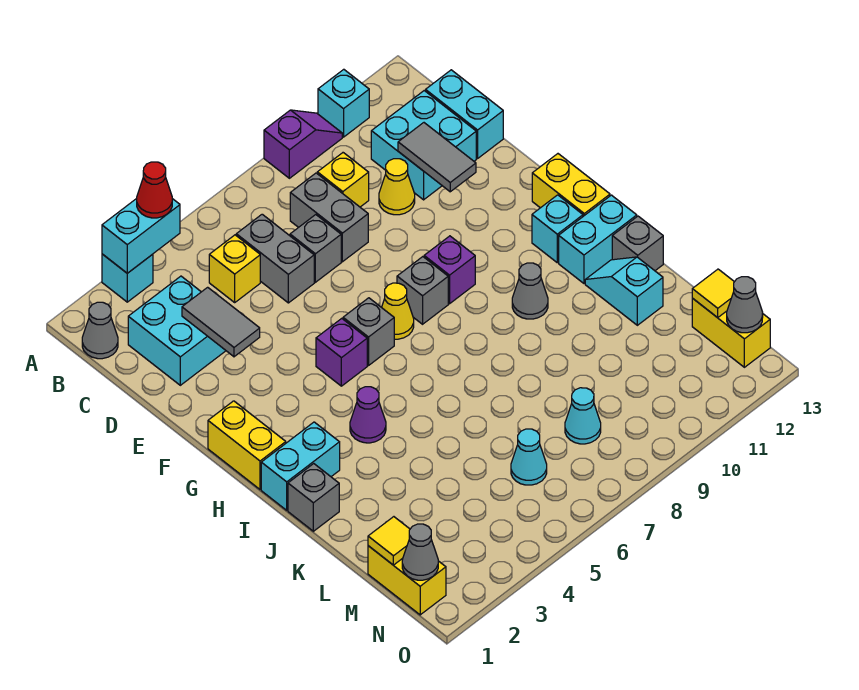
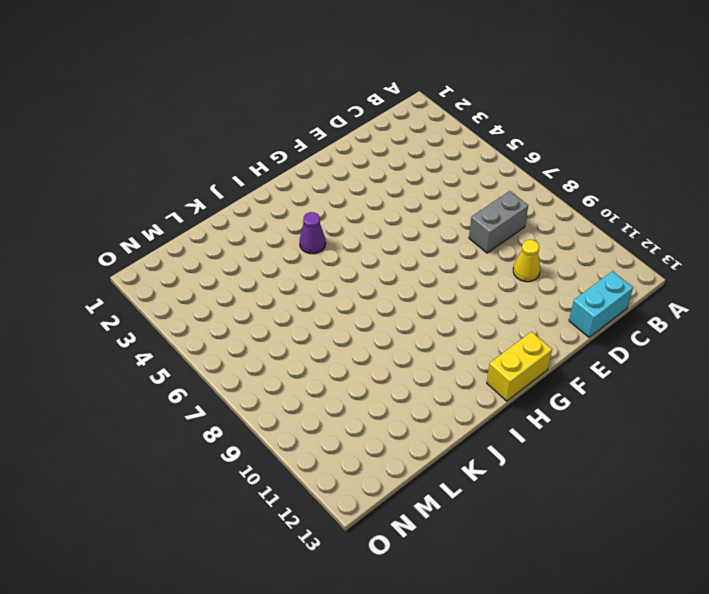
none -> cyan brick A3 level 1
none -> purple slope A9:A10 level 1 top 9
none -> cyan brick A11 level 1
none -> grey cone B1 level 1

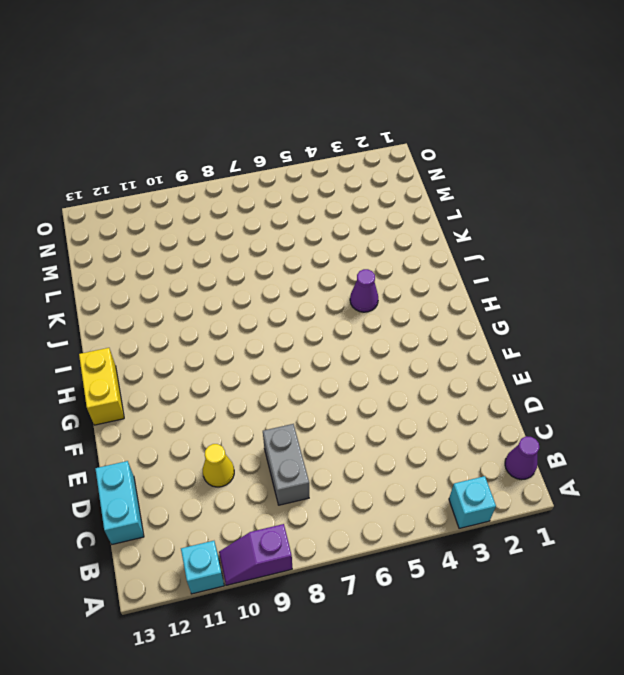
purple cone B1 level 1 -> grey cone B1 level 1
none -> cyan brick C2:D3 level 1
none -> yellow brick C5 level 1
none -> grey brick C6:D6 level 1
none -> yellow brick C9 level 1

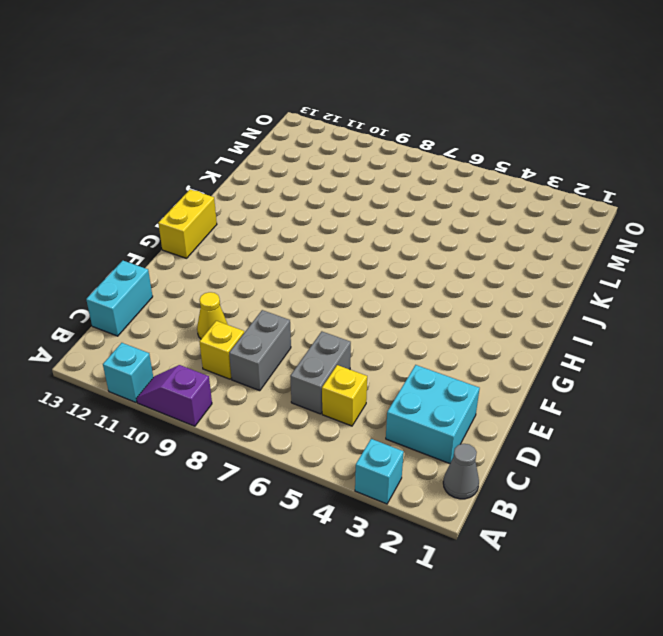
none -> cyan brick C11:D12 level 1
none -> grey brick D7 level 1
none -> yellow brick G1:H1 level 1
none -> purple brick G5 level 1

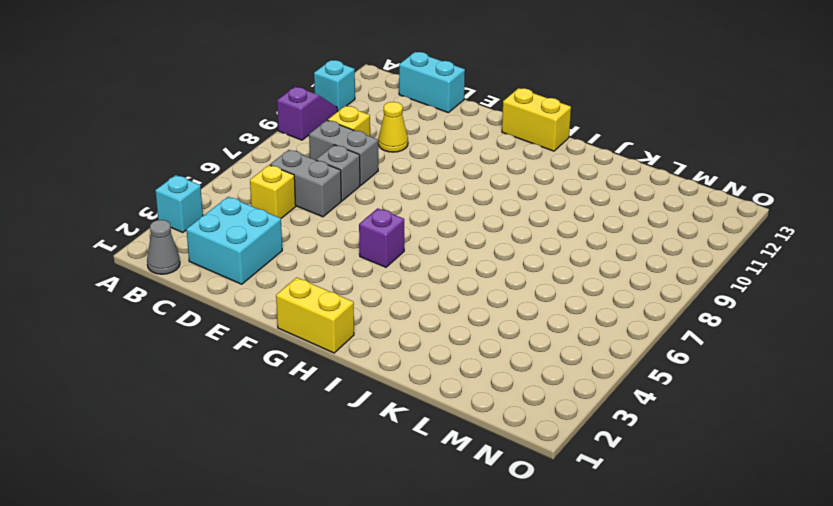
none -> cyan brick C11:D12 level 1
none -> grey brick G6 level 1
none -> yellow cone G7 level 1
none -> grey brick G8 level 1

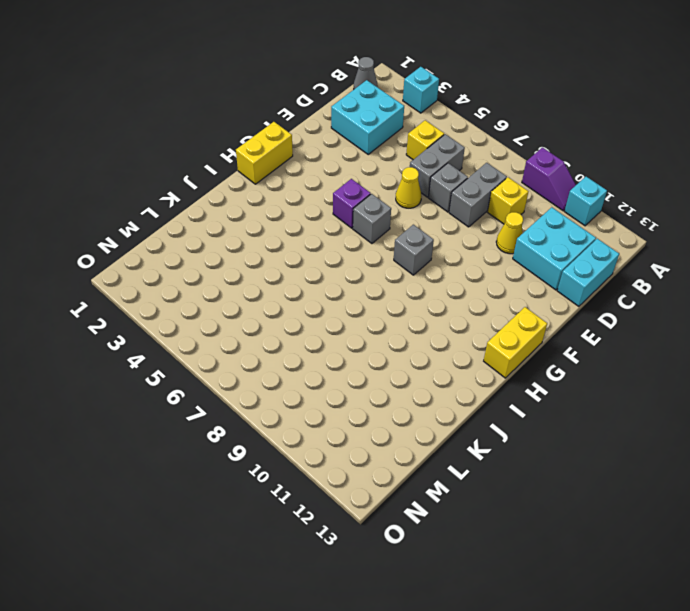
yellow cone E6 level 1 -> yellow cone G7 level 1
none -> purple brick G9 level 1
none -> cyan brick H12 level 1
none -> cyan brick I1:I2 level 1
none -> purple cone I4 level 1

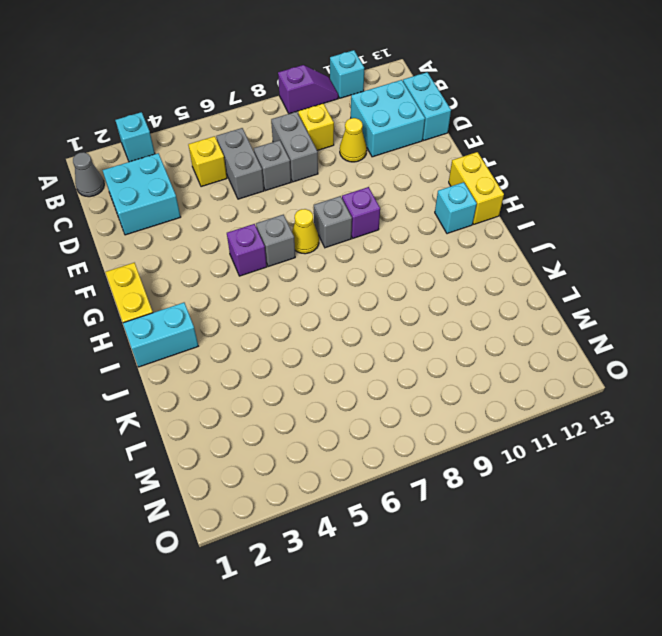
none -> purple cone I4 level 1
none -> grey cone I10 level 1
none -> cyan brick I12:I13 level 1
none -> grey brick J1 level 1

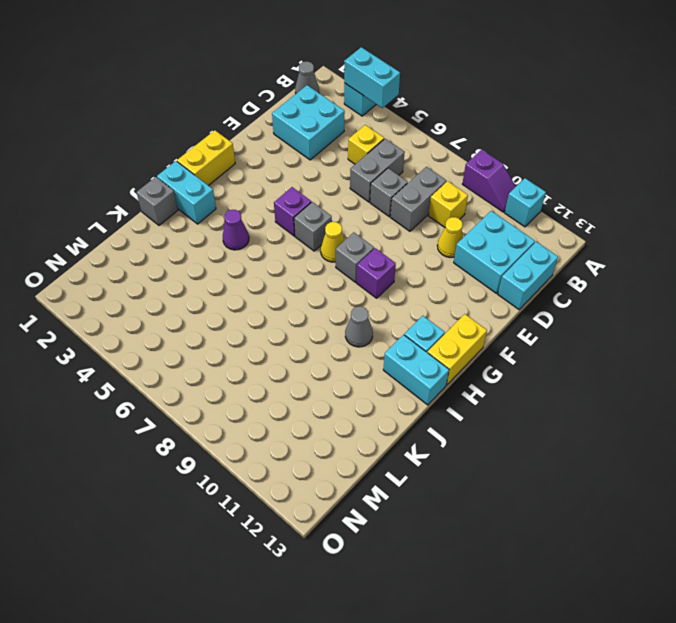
none -> cyan slope J12:K12 level 1 top K
none -> grey brick J13 level 1
none -> yellow brick M1:N1 level 1
none -> cyan cone M6 level 1

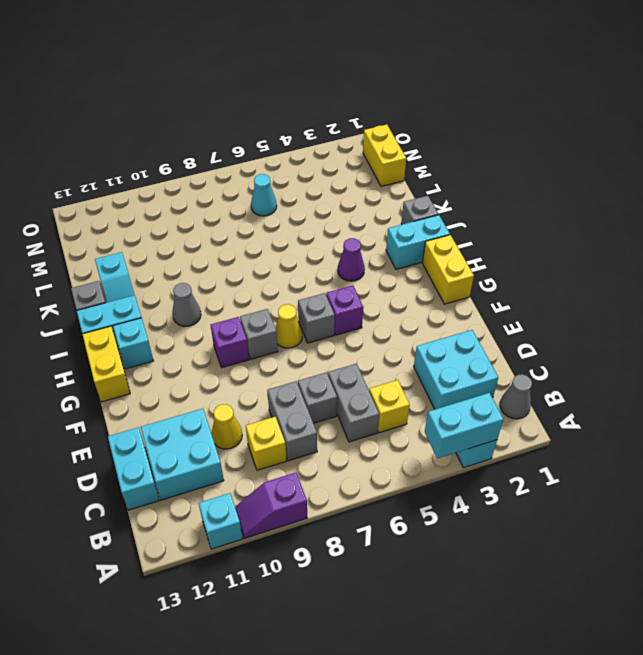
none -> cyan cone M8 level 1
none -> yellow brick M13:N13 level 1
none -> grey tile D3:E3 level 2
none -> grey tile D11:E11 level 2

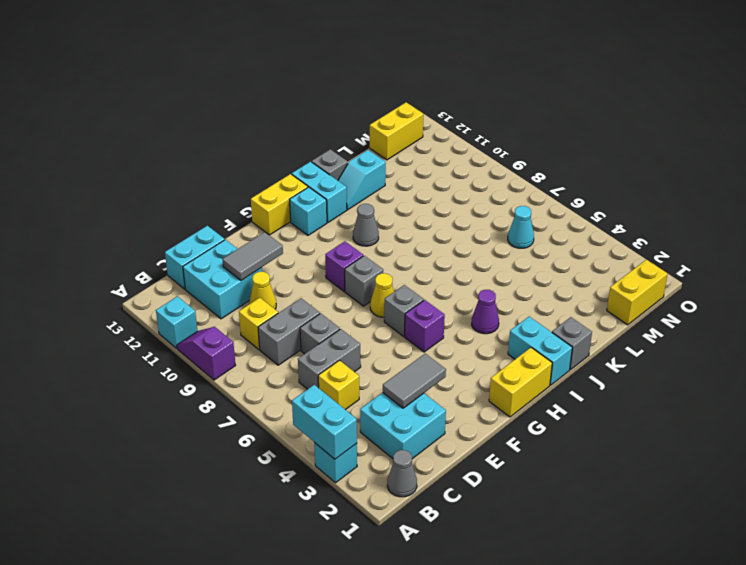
none -> cyan cone M8 level 1
none -> yellow tile M1 level 2
none -> yellow tile M13 level 2
none -> grey cone N1 level 2

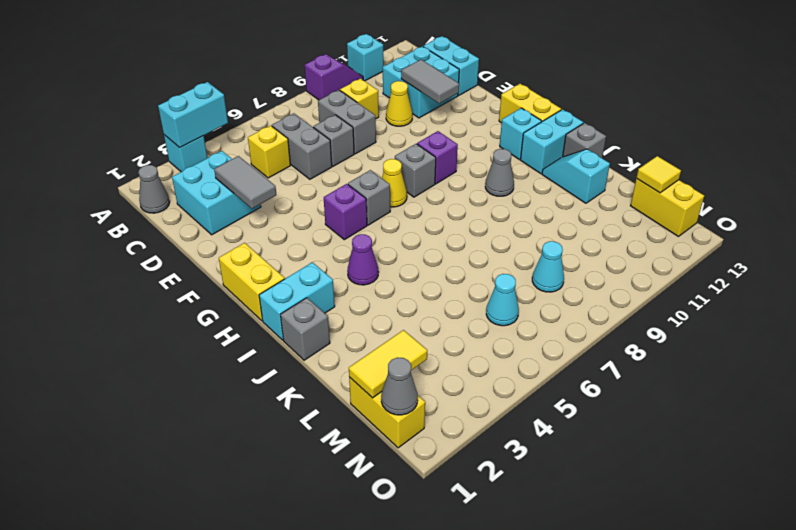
yellow tile M1:M2 level 2 -> yellow tile M1 level 2
none -> grey cone N13 level 2
none -> red cone A4 level 3

